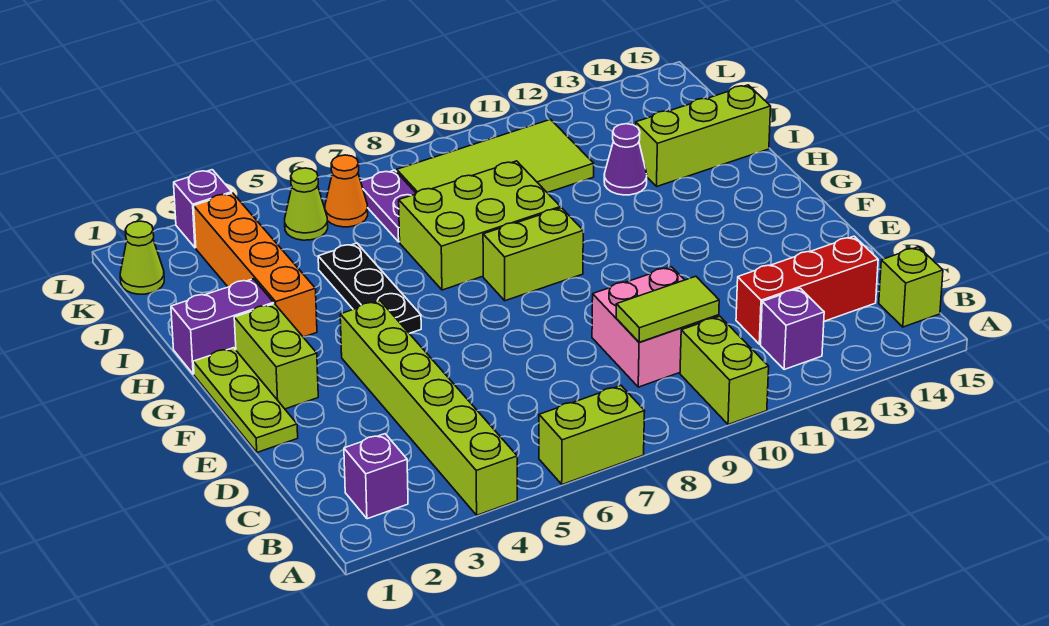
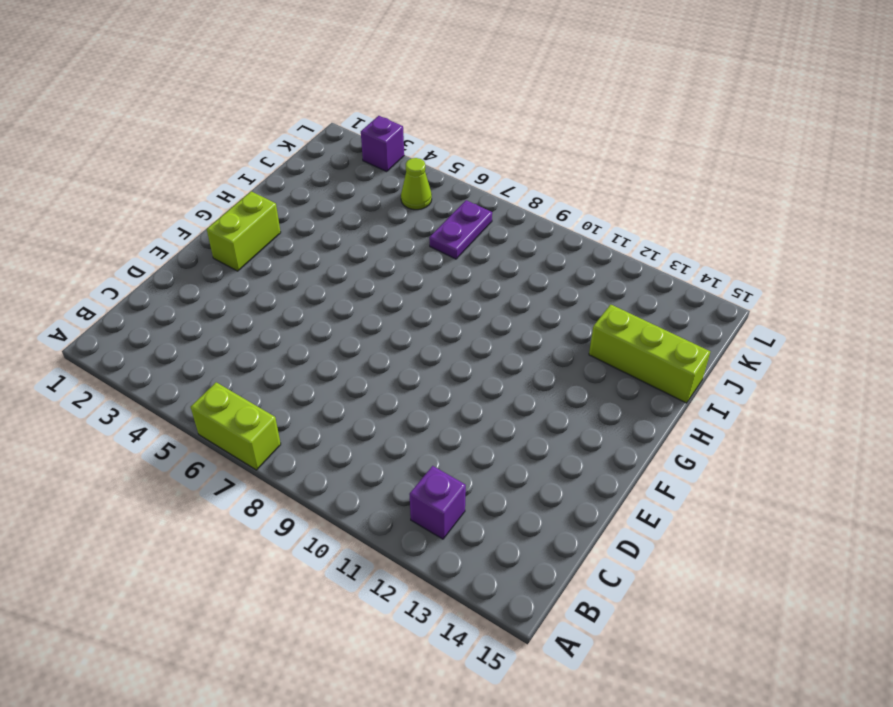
none -> lime brick A4:F4 level 1
none -> lime brick A10:B10 level 1
none -> purple brick B2 level 1

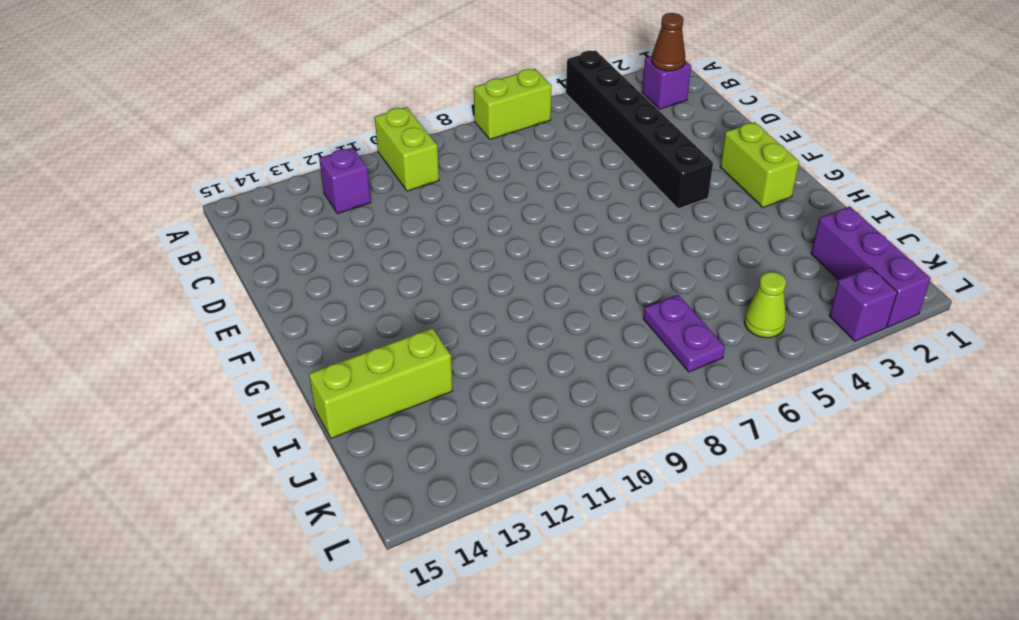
black brick A4:F4 level 1 -> lime brick A4:F4 level 1
brown cone B2 level 2 -> none
purple brick J2:L2 level 1 -> none
none -> lime brick B15 level 1
none -> pink brick C9:D10 level 1
none -> red brick C12:C14 level 1

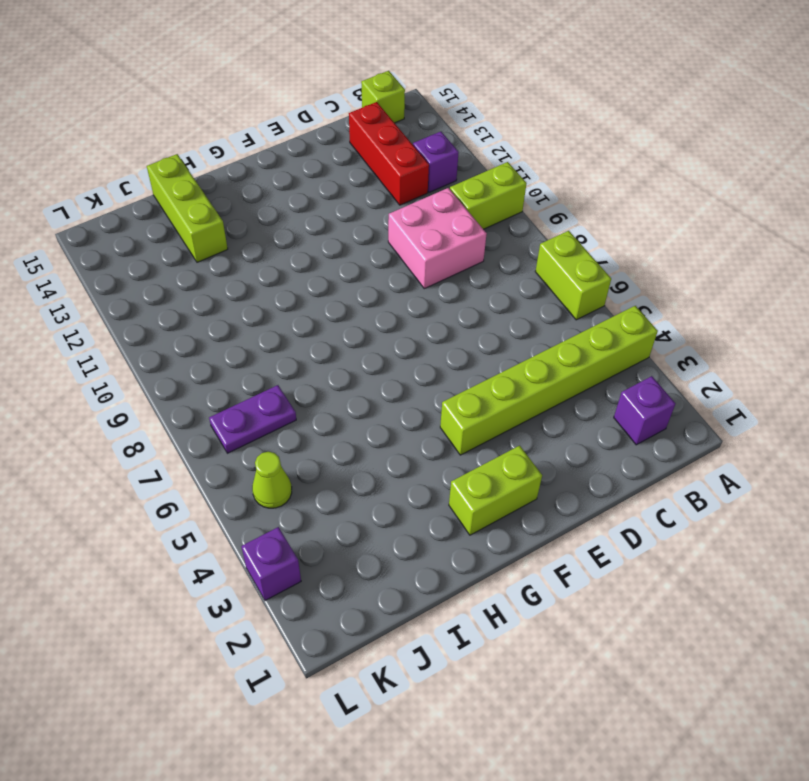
none -> lime plate E1:G1 level 1
none -> black plate G5:I5 level 1
none -> lime brick G8:G9 level 1

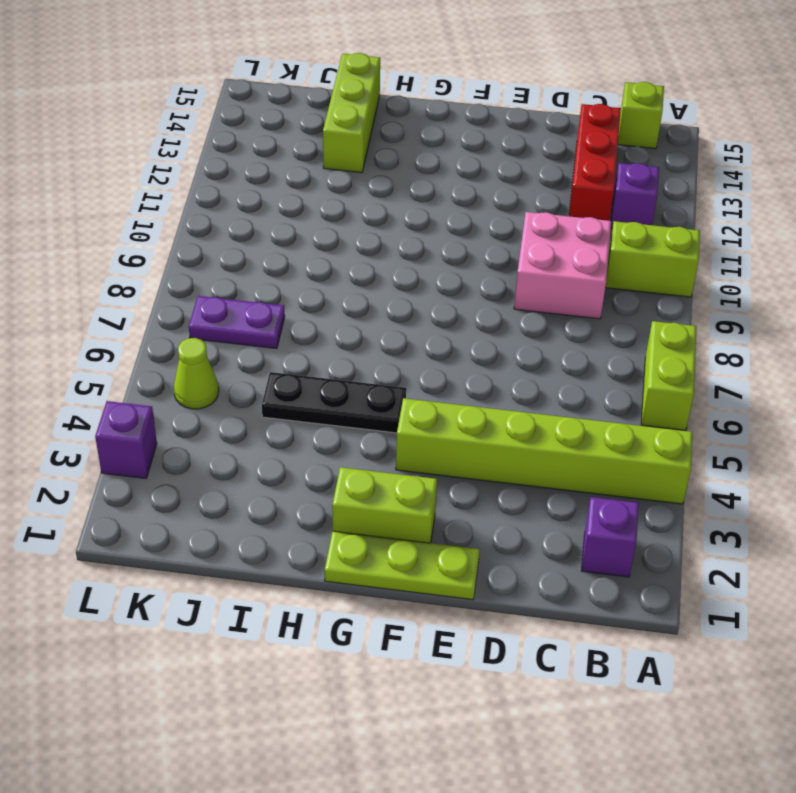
none -> lime brick G8:G9 level 1
none -> purple brick H1:H2 level 1
none -> orange brick H3:K3 level 1

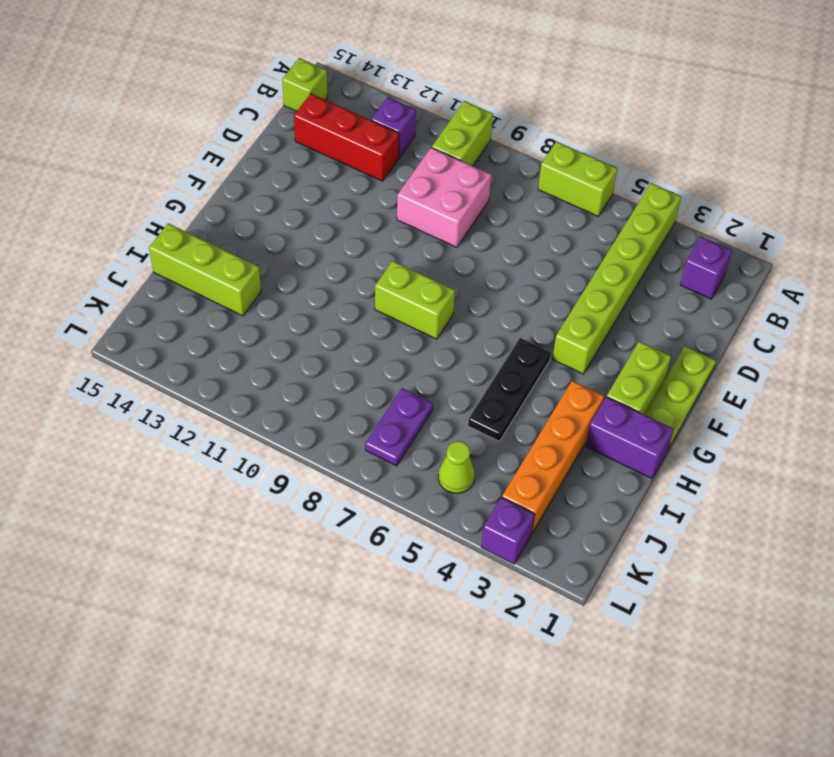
none -> lime brick H7:I9 level 1
none -> purple cone I12 level 1
none -> lime tile J8:K11 level 1

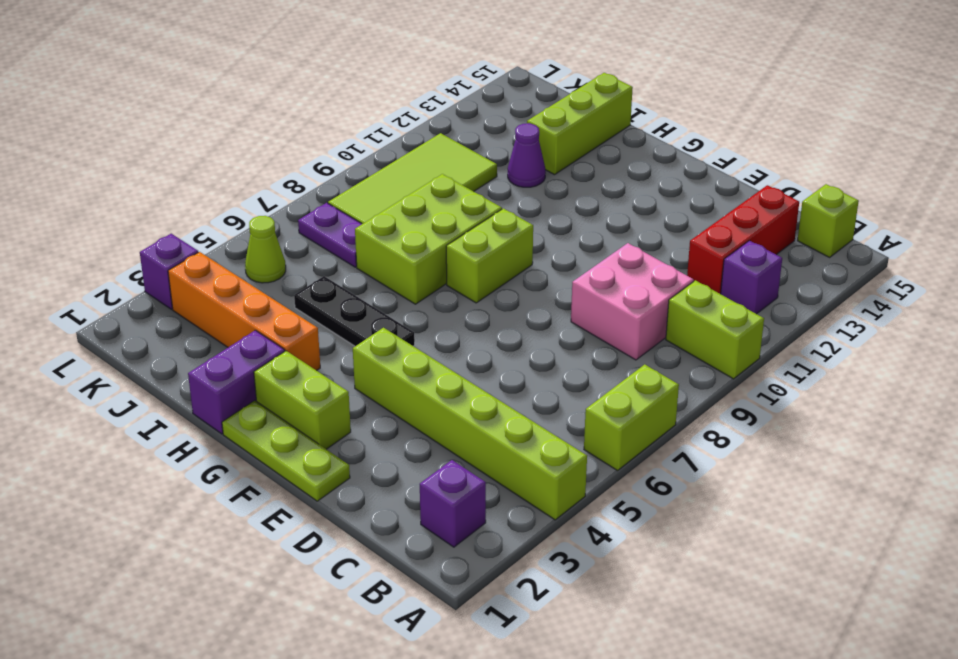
none -> lime cone K1 level 1
none -> orange cone K6 level 1
none -> lime tile C9:C10 level 2

